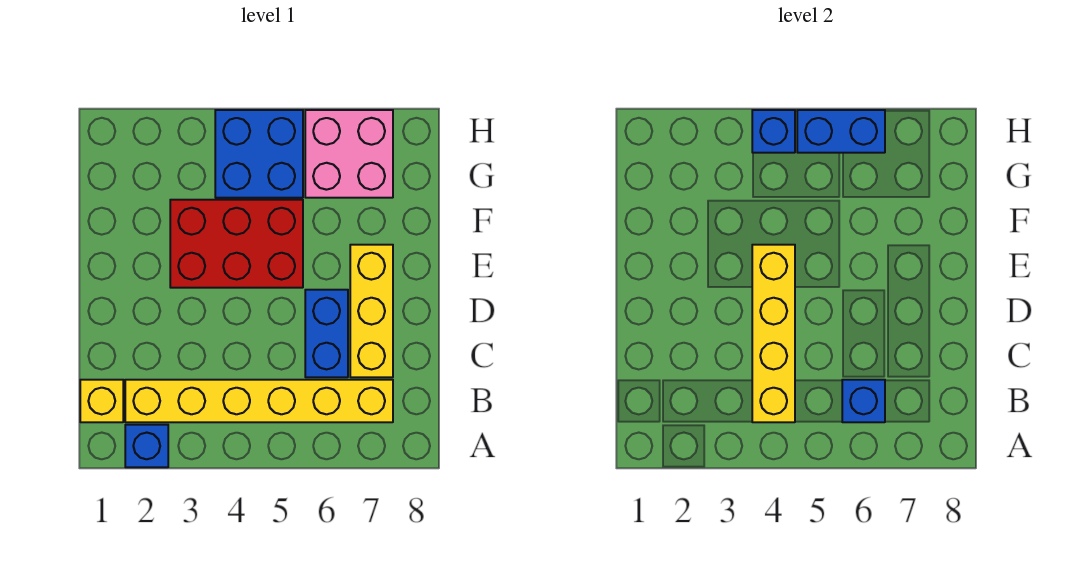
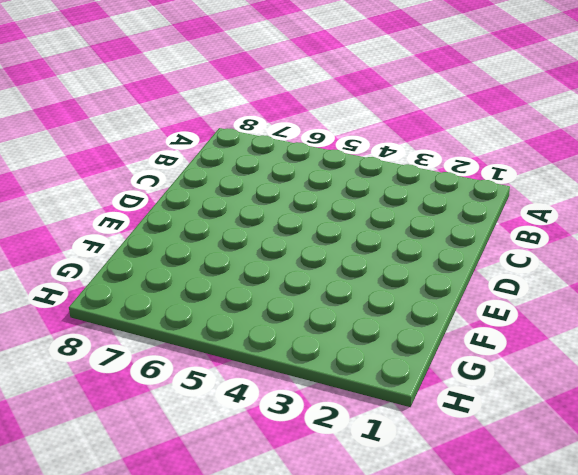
none -> blue brick A2 level 1
none -> yellow brick B1 level 1
none -> yellow brick B2:B7 level 1

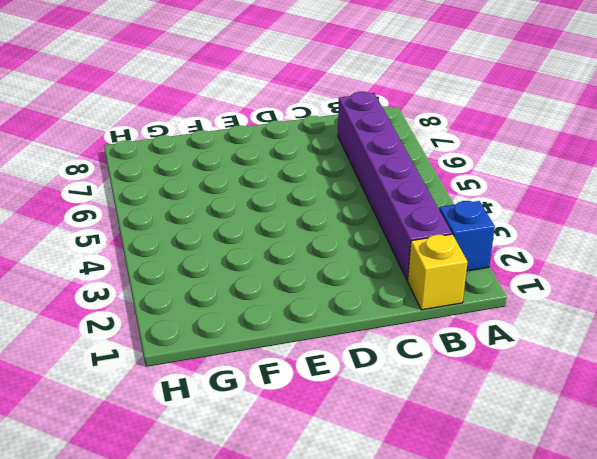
purple brick B2:B7 level 1 -> yellow brick B2:B7 level 1
none -> blue brick C6:D6 level 1
none -> yellow brick C7:E7 level 1
none -> red brick E3:F5 level 1

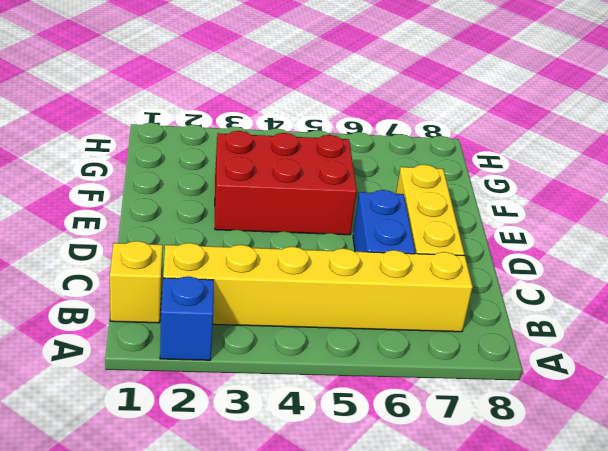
none -> blue brick G4:H5 level 1
none -> pink brick G6:H7 level 1
none -> yellow brick B4:E4 level 2

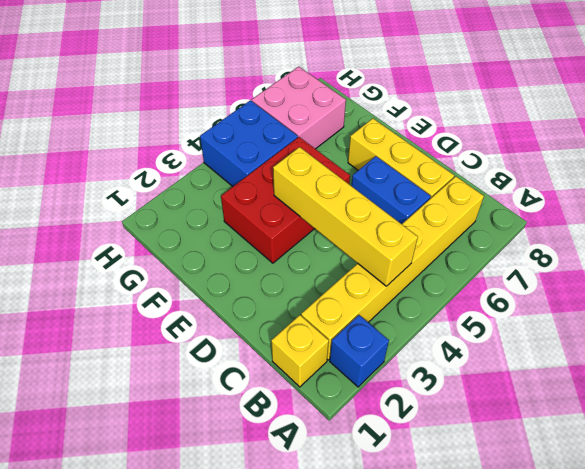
none -> blue brick B6 level 2
none -> blue brick H4 level 2
none -> blue brick H5:H6 level 2

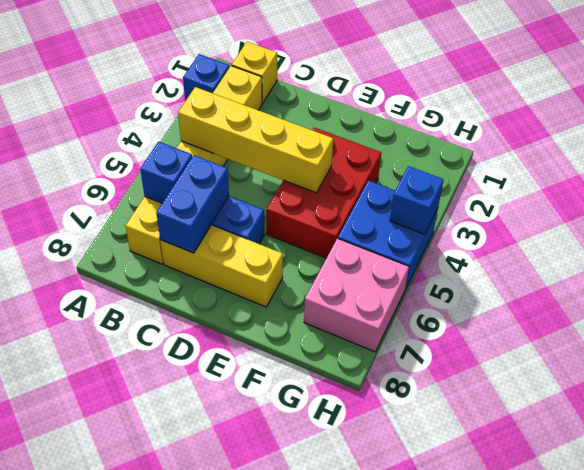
blue brick C6:C7 level 2 -> blue brick H5:H6 level 2

